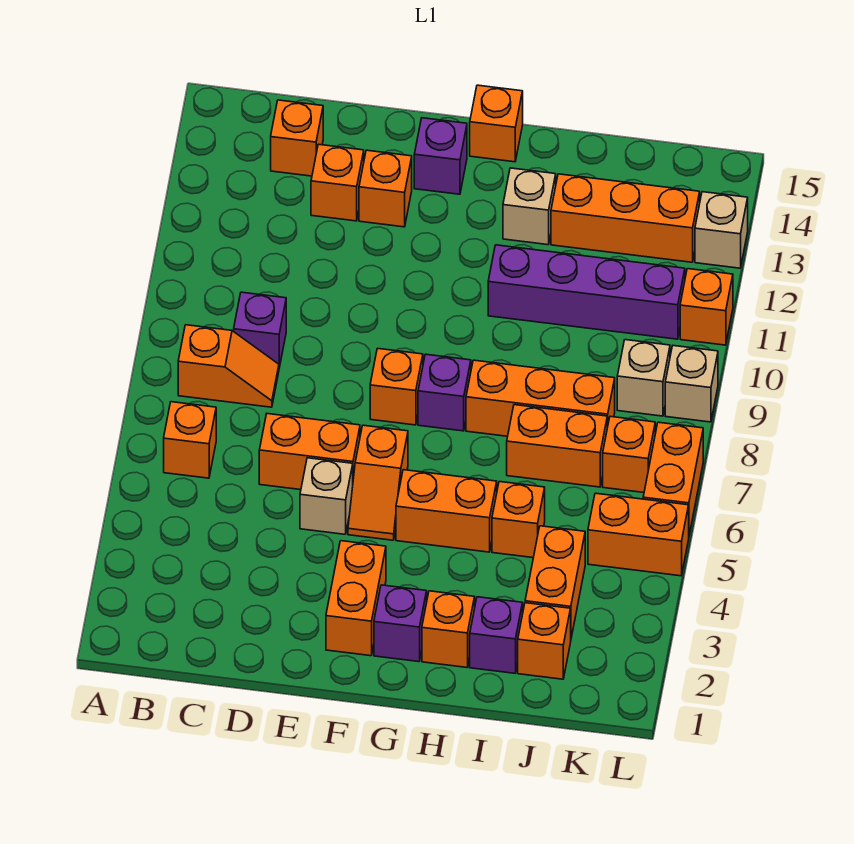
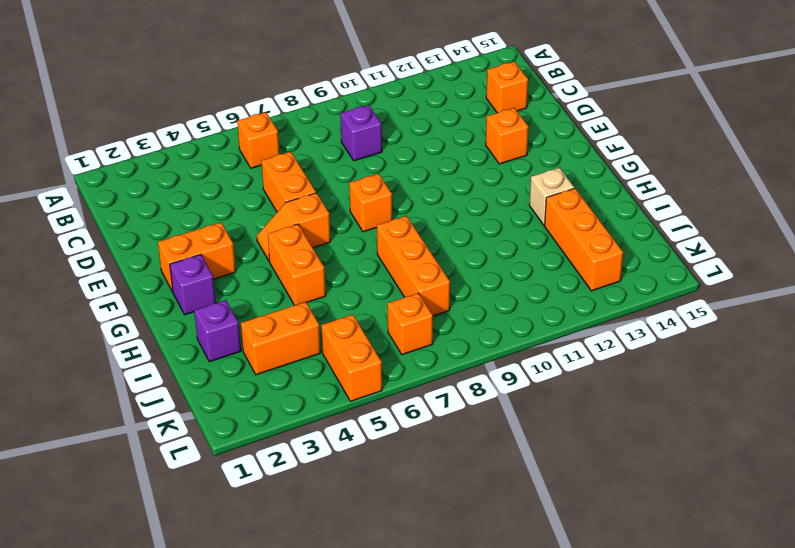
none -> orange slope B8:C8 level 1 top B
none -> orange brick D13 level 1
none -> tan brick E5 level 1
none -> purple brick F14 level 1

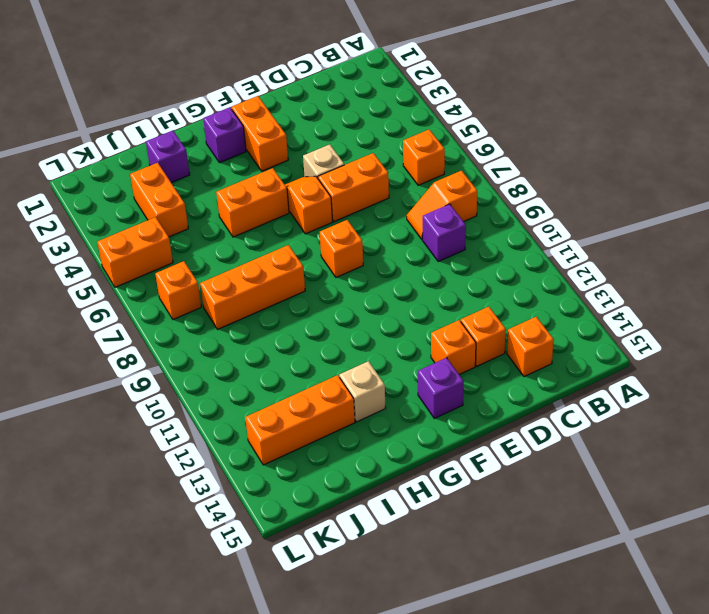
none -> purple brick G8 level 1
none -> orange brick G15 level 1
none -> orange brick H2 level 1
none -> purple brick H11:K11 level 1

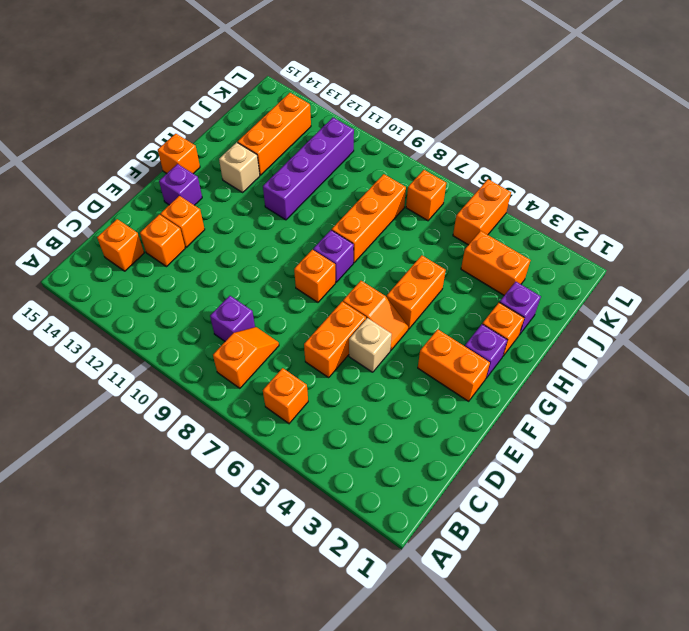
none -> orange brick I5 level 1
none -> orange brick I7:J7 level 1
none -> orange brick J2 level 1
none -> tan brick K9 level 1

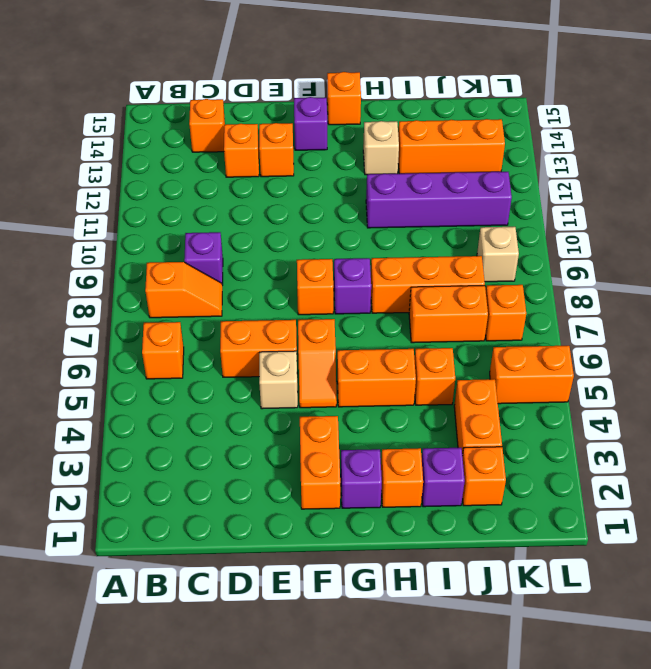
none -> orange brick L6:L7 level 1
none -> tan brick L9 level 1
none -> orange brick L11 level 1
none -> tan brick L13 level 1

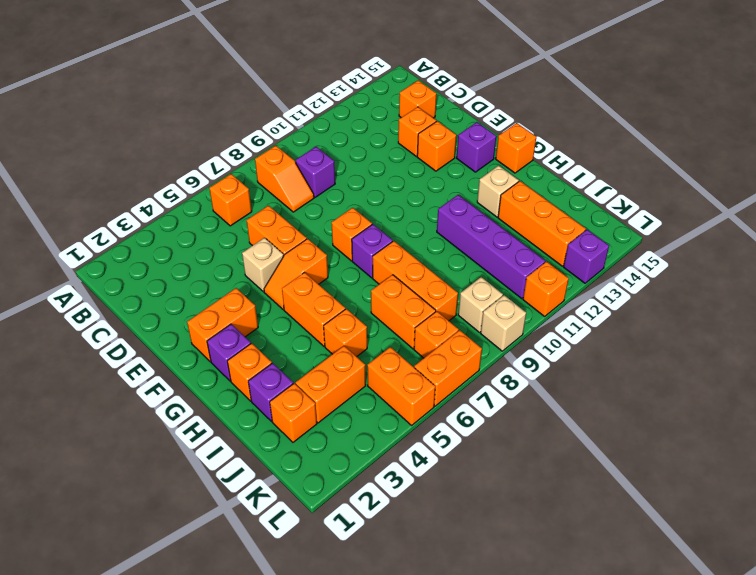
purple brick L13 level 1 -> tan brick L13 level 1

